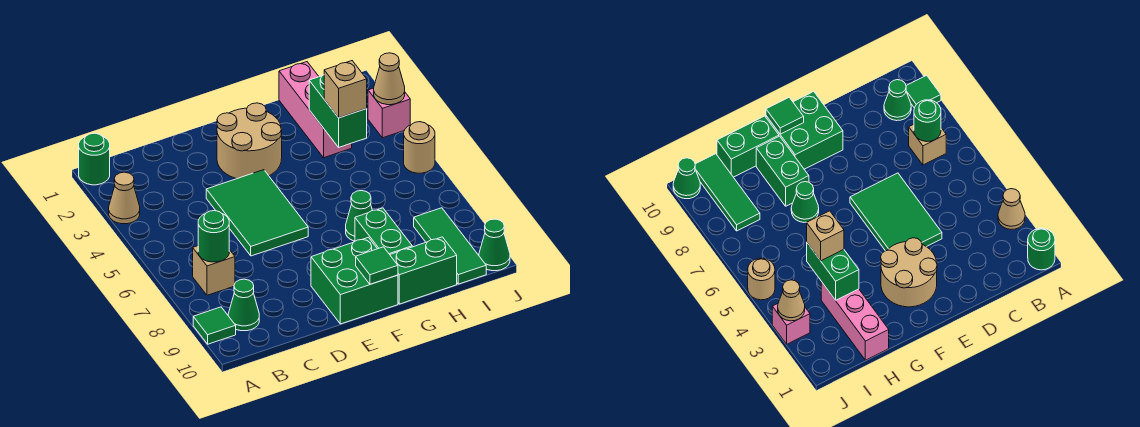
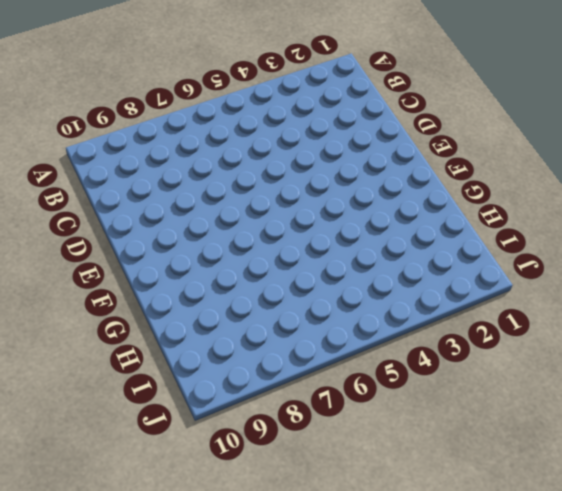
none -> green round brick A1 level 1
none -> tan cone A3 level 1
none -> green tile A9 level 1

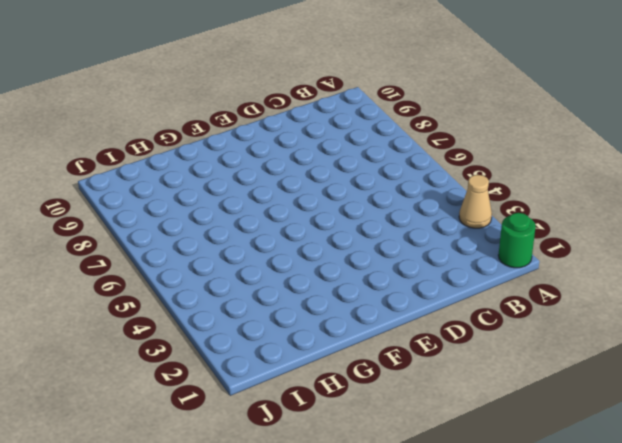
none -> green tile A9 level 1
none -> tan brick B7 level 1
none -> green cone B9 level 1

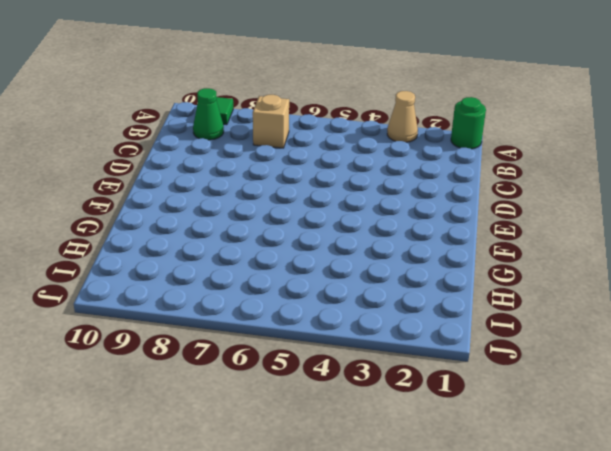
none -> green tile D4:E6 level 1
none -> tan round brick E2:F3 level 1
none -> green brick E9:F10 level 1

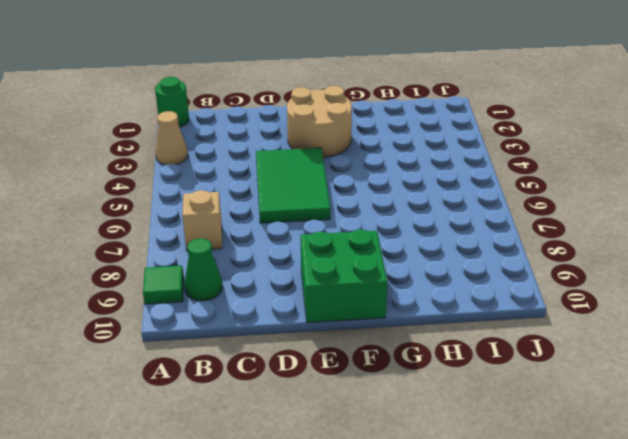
none -> green cone G7 level 1
none -> green brick G8:G9 level 1
none -> green brick G10:H10 level 1

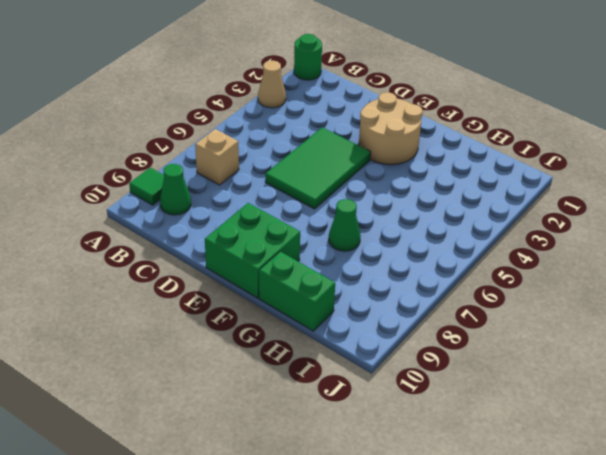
none -> green brick G8:G9 level 1
none -> pink brick H1:H3 level 1
none -> green tile I8:I10 level 1

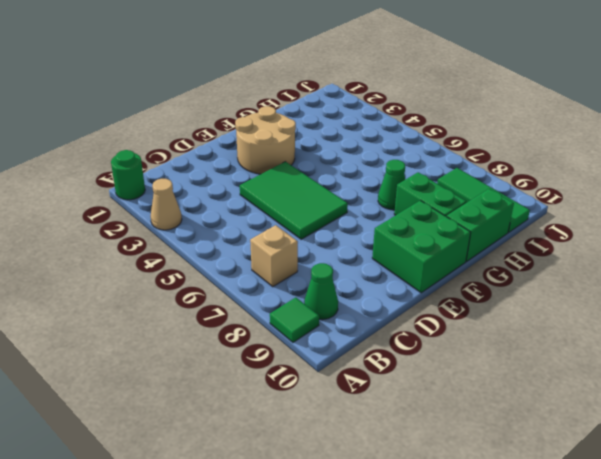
none -> pink brick H1:H3 level 1
none -> pink brick J3 level 1
none -> tan round brick J5 level 1

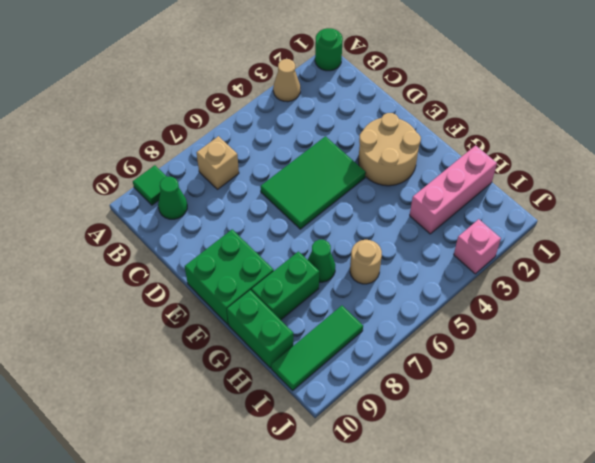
tan round brick H6 level 1 -> tan round brick J5 level 1
none -> green cone J10 level 1
none -> green round brick B7 level 2
none -> green tile F10 level 2

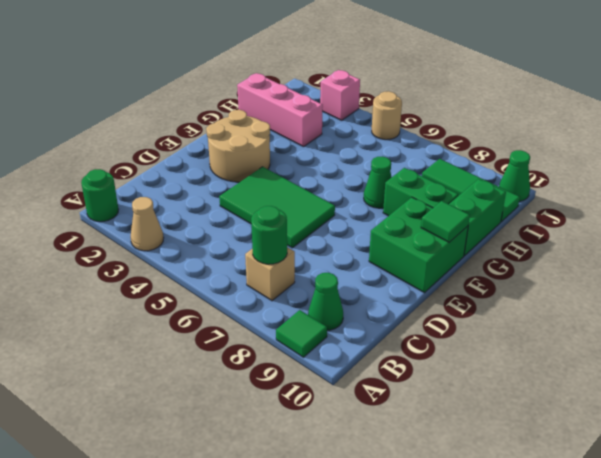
none -> green brick H3:H4 level 2
none -> tan cone J3 level 2
none -> tan brick H4 level 3

